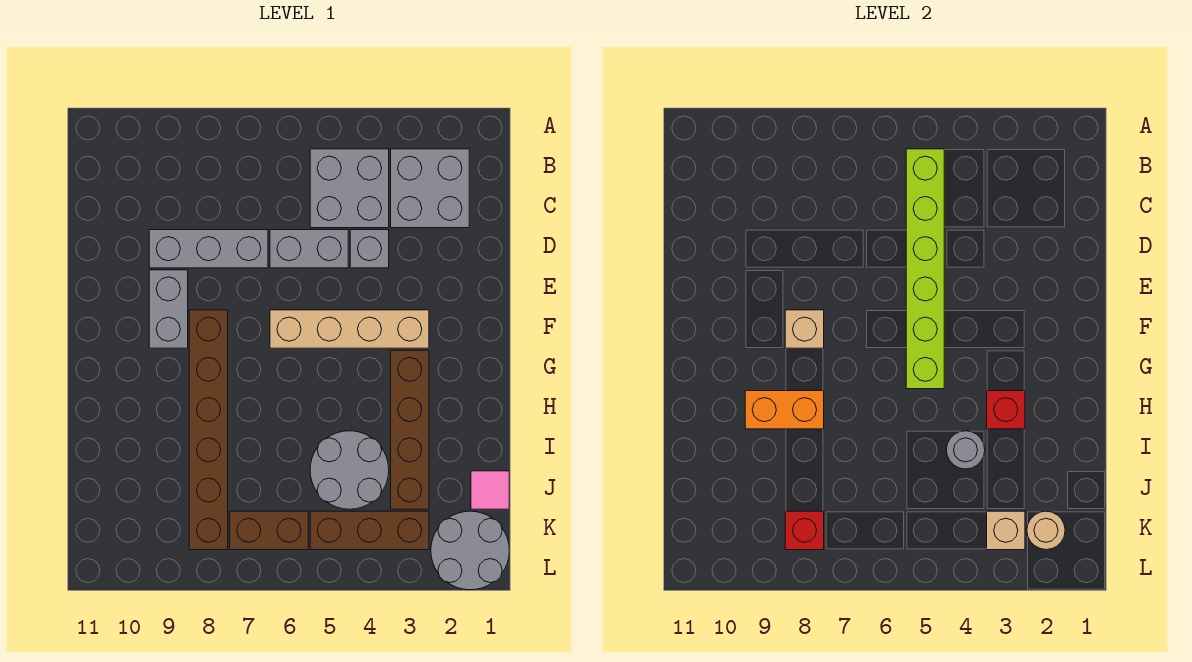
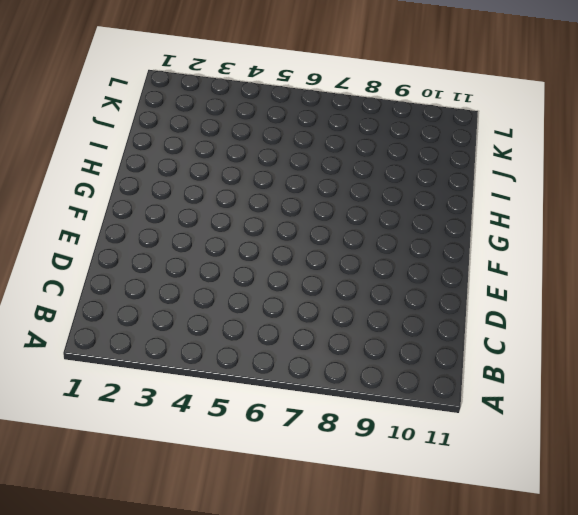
none -> grey brick B2:C3 level 1
none -> grey brick B4:C5 level 1
none -> grey brick D4 level 1

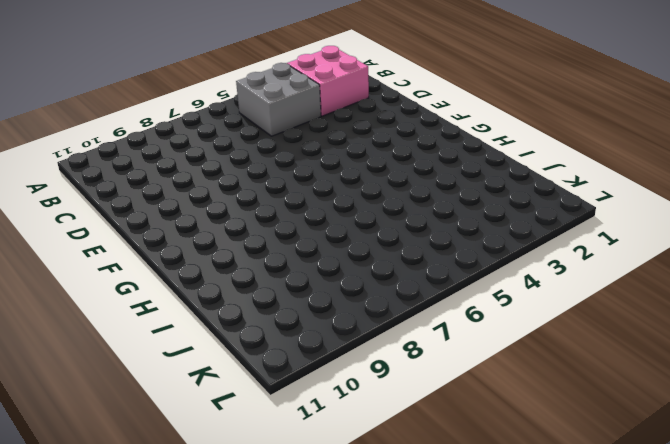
pink brick B2:C3 level 1 -> grey brick B2:C3 level 1
none -> grey brick D4 level 1
none -> grey brick D5:D6 level 1
none -> grey brick D7:D9 level 1

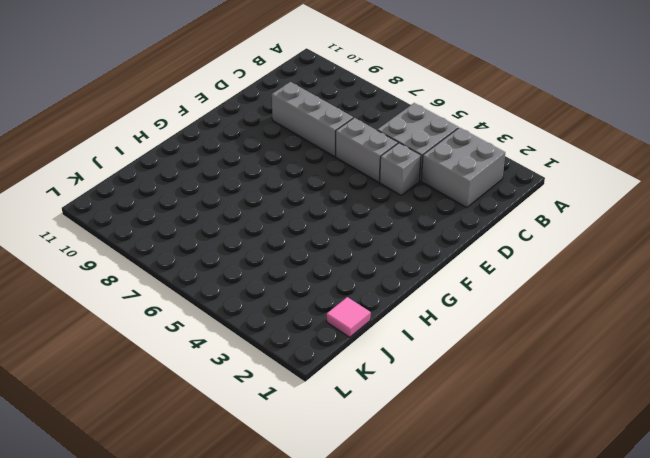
none -> grey brick E9:F9 level 1
none -> tan brick F3:F6 level 1
none -> brown brick F8:K8 level 1

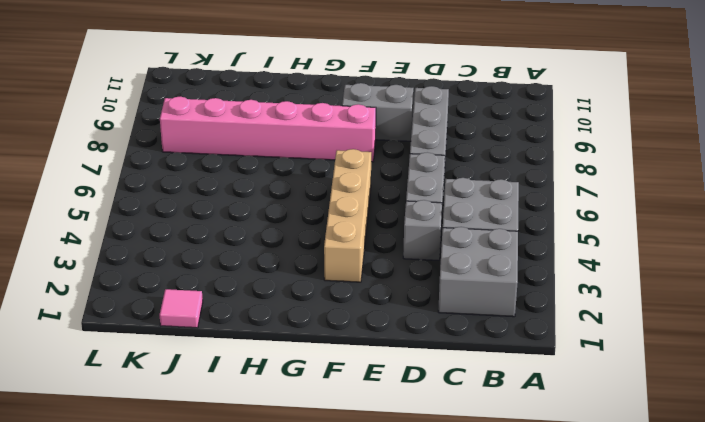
pink brick F8:K8 level 1 -> brown brick F8:K8 level 1
none -> brown brick G3:J3 level 1
none -> grey round brick I4:J5 level 1
none -> grey round brick K1:L2 level 1

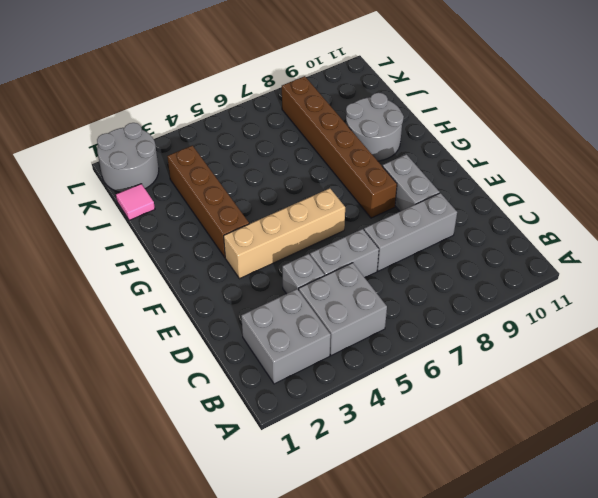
grey round brick H9:I10 level 1 -> grey round brick I4:J5 level 1
none -> brown brick K3:K5 level 1
none -> brown brick K6:K7 level 1
none -> lime brick B5:G5 level 2

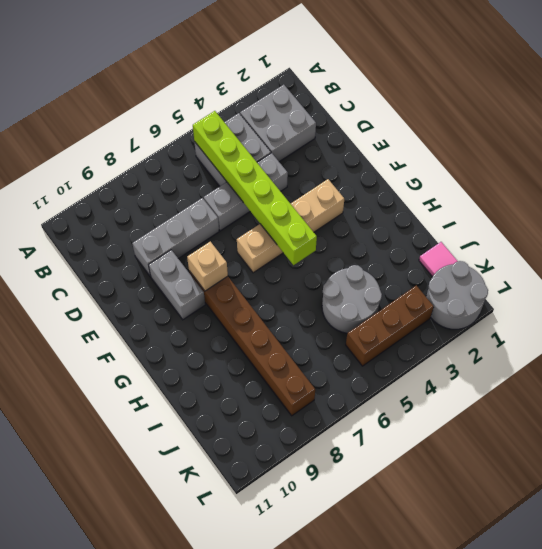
none -> brown brick G3:J3 level 1
none -> brown brick K6:K7 level 1
none -> red brick H3 level 2

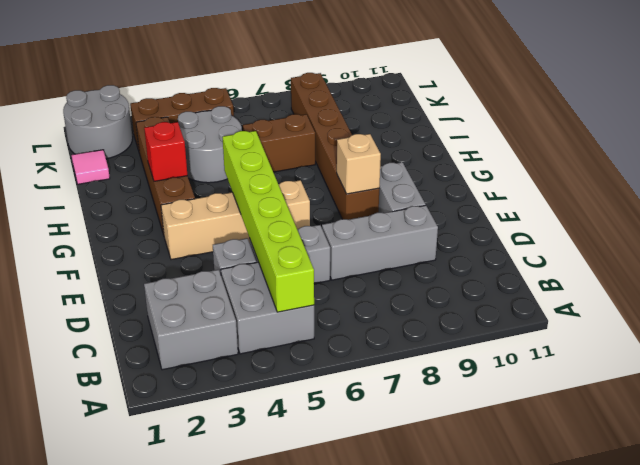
brown brick I6:I7 level 1 -> brown brick K6:K7 level 1
none -> orange brick H8:H9 level 2
none -> grey round brick I4 level 2
none -> tan round brick K2 level 2

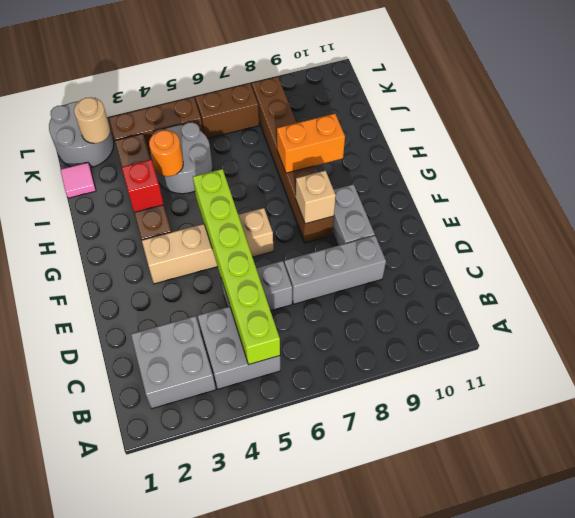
orange round brick I4 level 2 -> grey round brick I4 level 2
none -> grey brick D4 level 1
none -> tan brick K3 level 2
none -> red brick K8 level 2

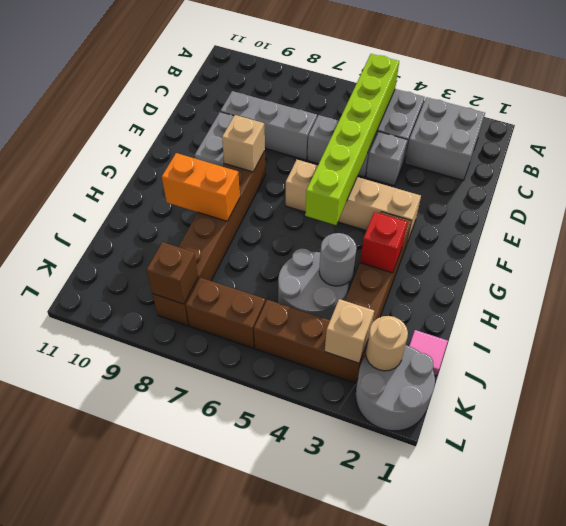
brown brick K8 level 2 -> red brick K8 level 2

